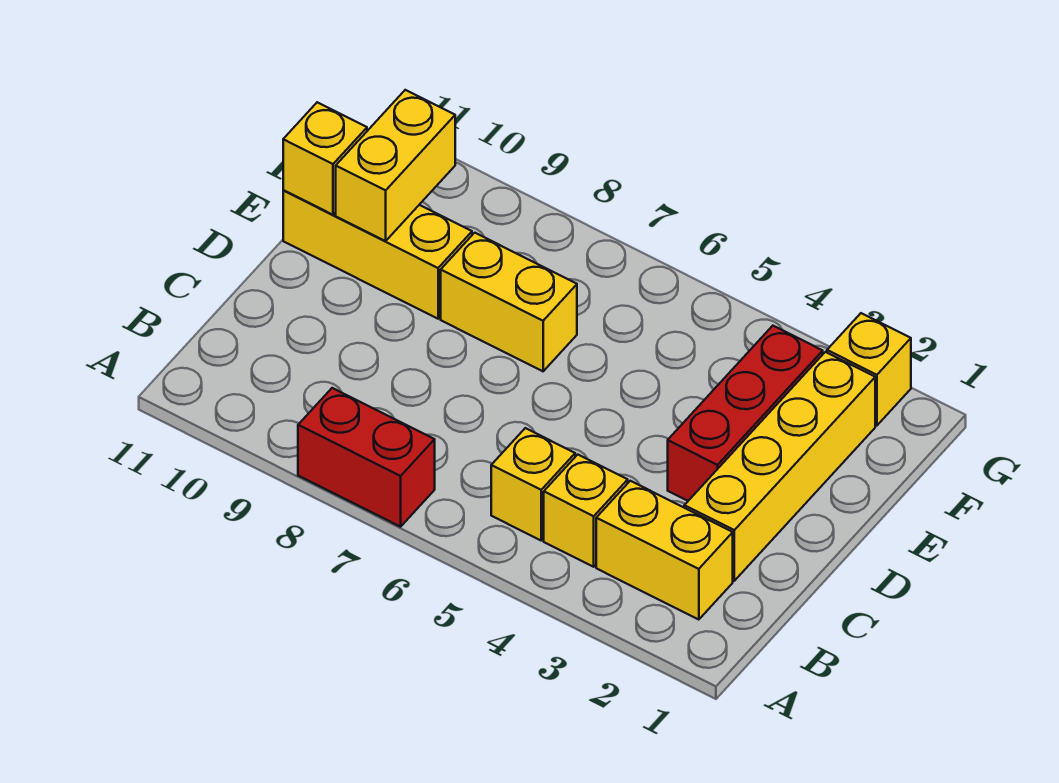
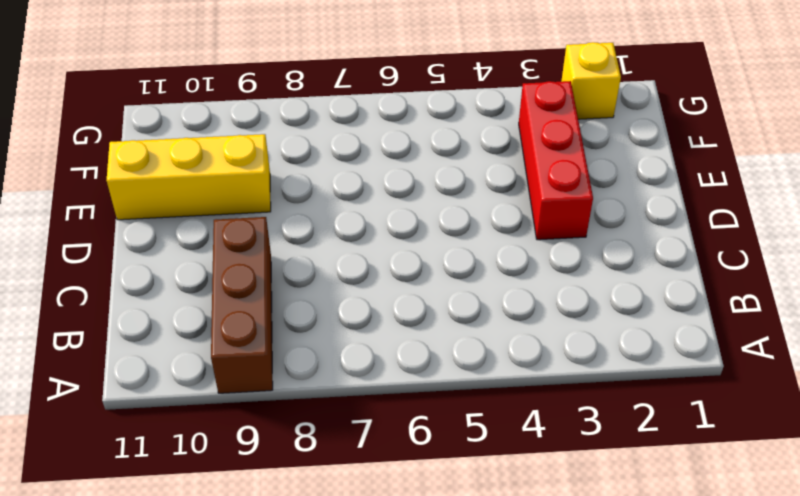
brown brick A9:C9 level 1 -> none
none -> red brick A7:A8 level 1
none -> yellow brick B2:B3 level 1

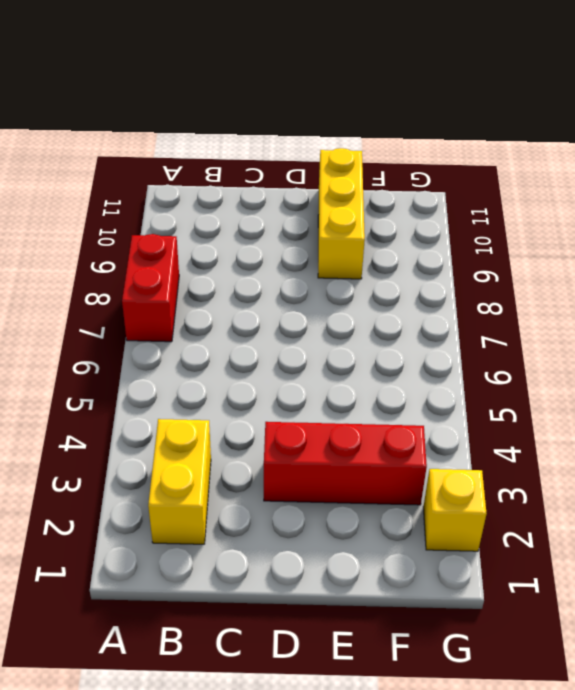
none -> yellow brick B4 level 1
none -> yellow brick B5 level 1

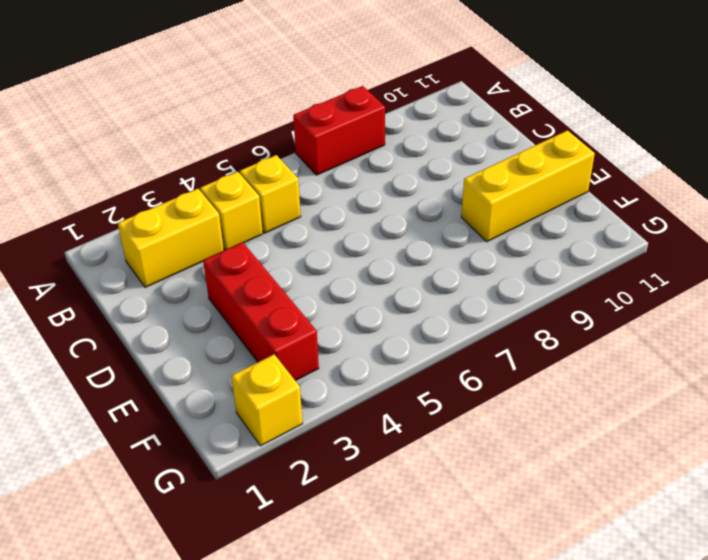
none -> yellow brick C2:F2 level 1
none -> yellow brick E7:E8 level 1

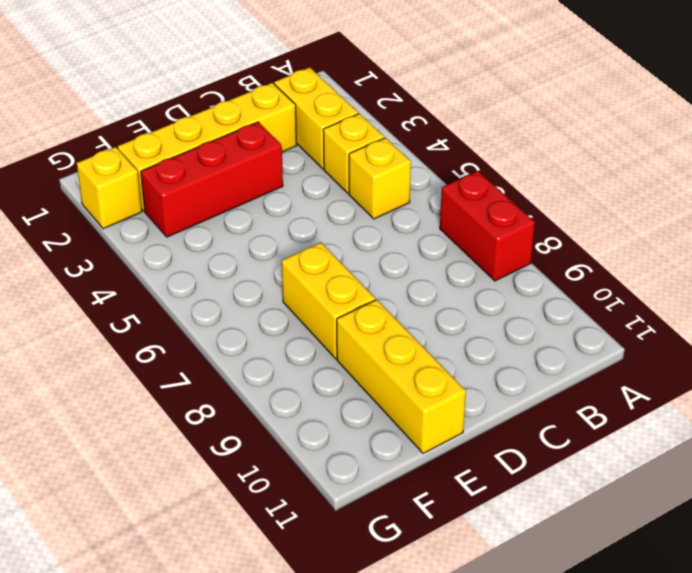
none -> yellow brick E10:F10 level 2
none -> yellow brick E11 level 2

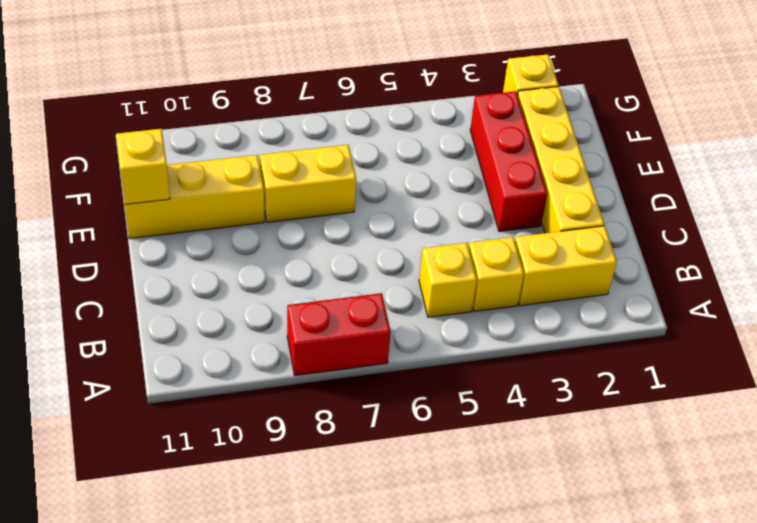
none -> yellow brick E10:F10 level 2

